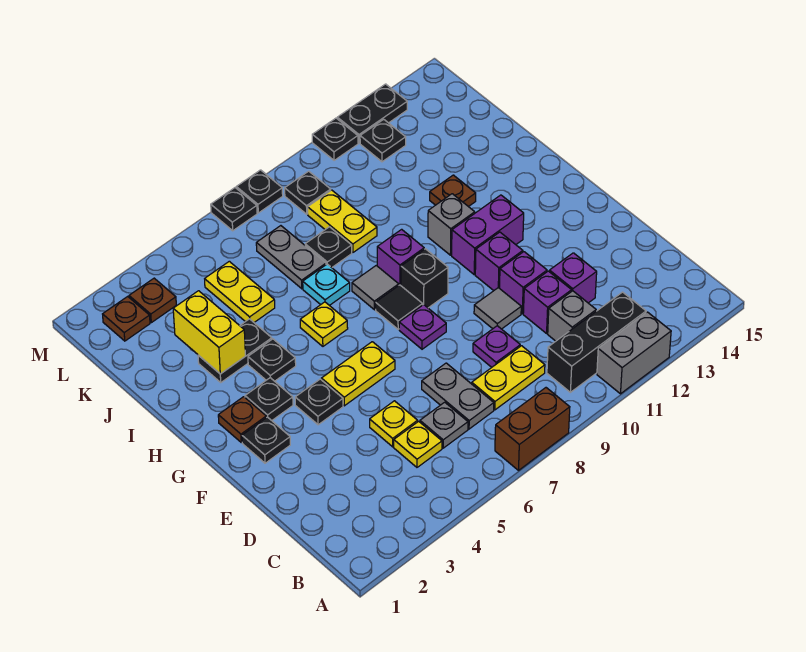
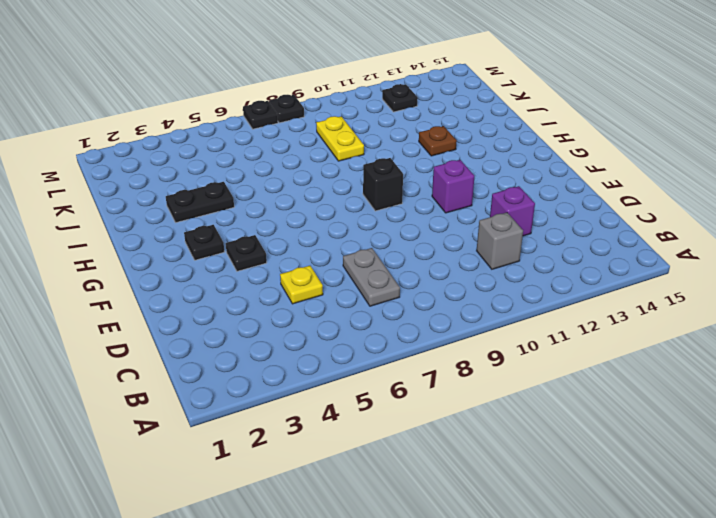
none -> brown brick A7:A8 level 1
none -> grey brick A11:A12 level 1
none -> black brick B10:B12 level 1
none -> yellow plate C5 level 1

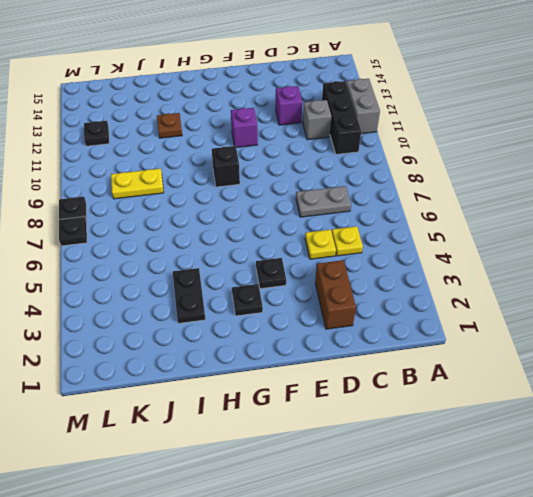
brown brick D2:D3 level 1 -> brown brick A7:A8 level 1
none -> grey plate C6 level 1
none -> yellow plate C8:C9 level 1
none -> purple plate D9 level 1
none -> purple brick D11 level 1

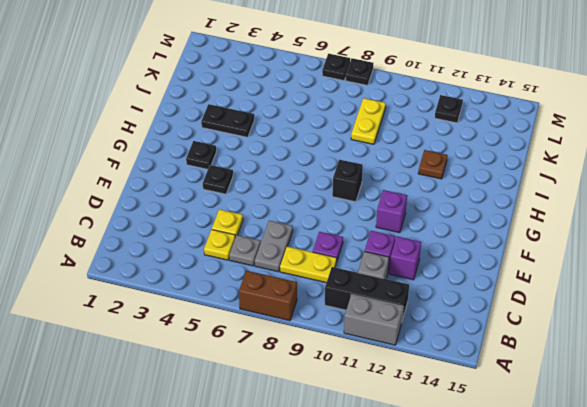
none -> grey tile E10 level 1
none -> purple brick E11 level 1
none -> black plate F2 level 1
none -> yellow plate F5:F6 level 1

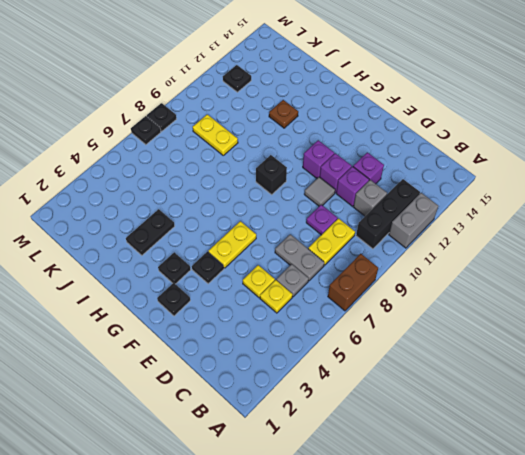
none -> purple plate F8 level 1
none -> brown plate G2 level 1
none -> black tile G8 level 1
none -> purple brick G11:G12 level 1

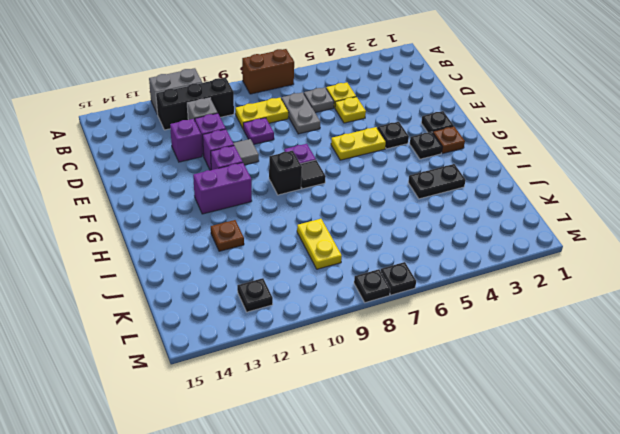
none -> black plate H4 level 1
none -> yellow plate H6 level 1
none -> grey tile H8 level 1
none -> purple brick H9 level 1

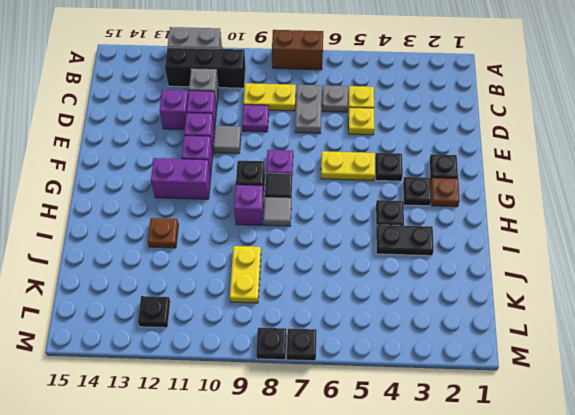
none -> yellow plate H6 level 1
none -> grey brick H11 level 1
none -> cyan plate I7 level 1
none -> yellow plate J5:K5 level 1

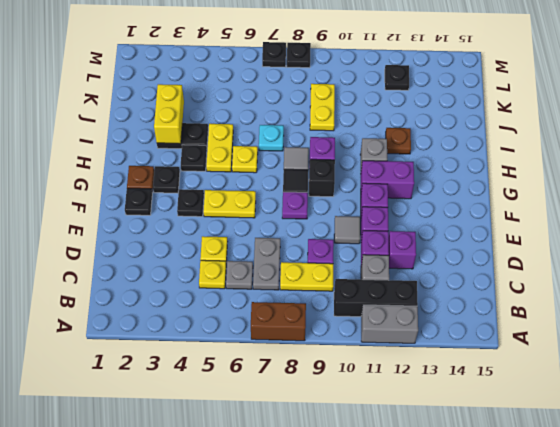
yellow plate H5:I5 level 1 -> yellow plate J5:K5 level 1
none -> grey plate J7:K7 level 1
none -> black plate J8 level 1
none -> brown plate L2 level 1
none -> brown plate L3 level 1

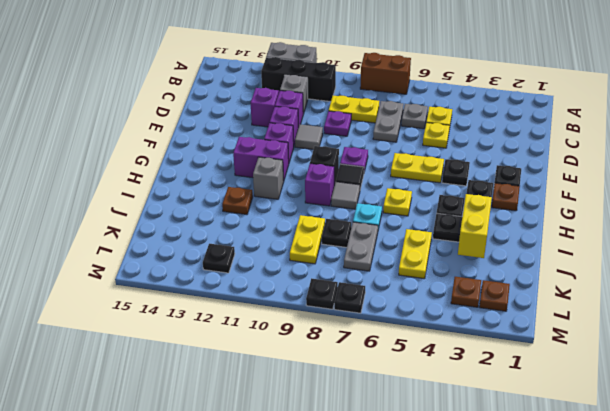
none -> black plate L9 level 1
none -> black plate M11 level 1
none -> black plate M12:M13 level 1

